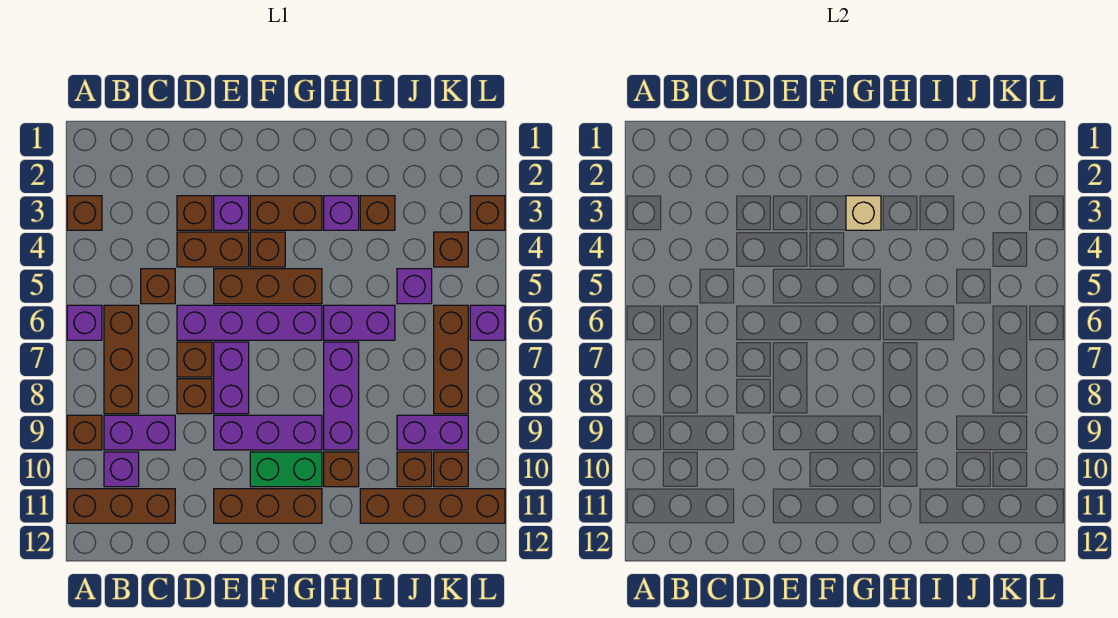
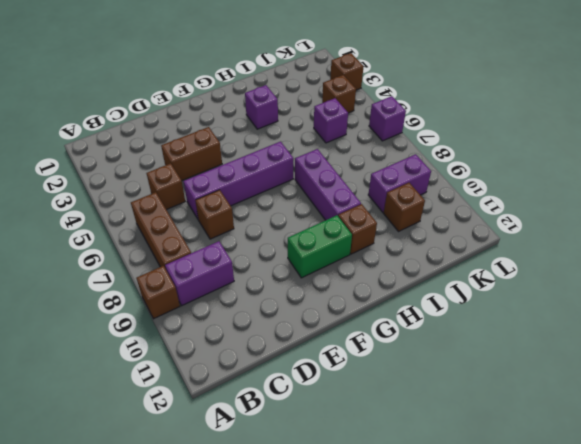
none -> brown brick A3 level 1
none -> purple brick A6 level 1
none -> brown brick A11:C11 level 1
none -> purple brick B10 level 1

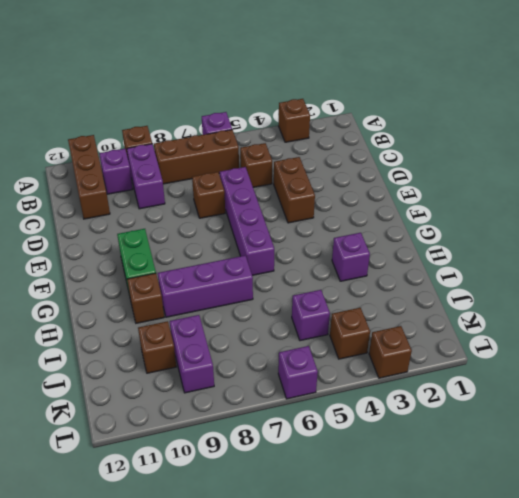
none -> brown brick D3 level 1
none -> brown brick D8 level 1
none -> purple brick E3 level 1
none -> brown brick E5:G5 level 1

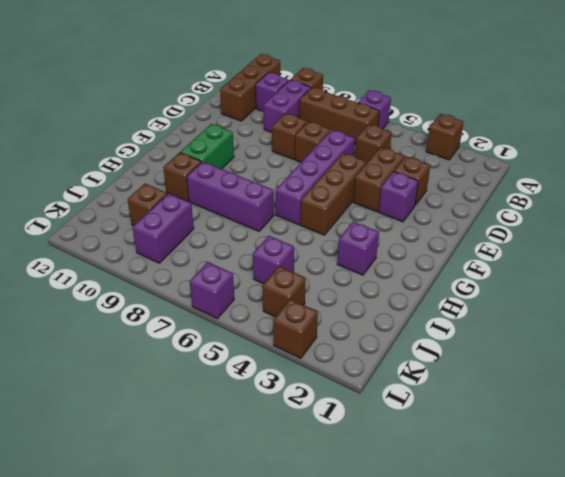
none -> purple brick E7:E8 level 1
none -> purple brick E9:G9 level 1
none -> brown brick E11:G11 level 1
none -> brown brick F3:G3 level 1

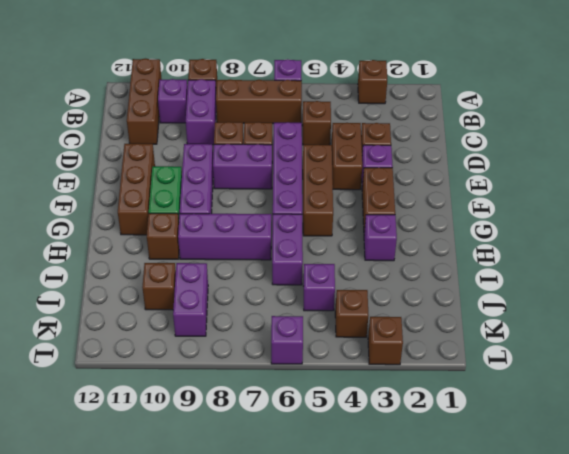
none -> brown brick F4 level 1
none -> brown brick I3 level 1
none -> brown brick I11:L11 level 1
none -> brown brick K6:K8 level 1

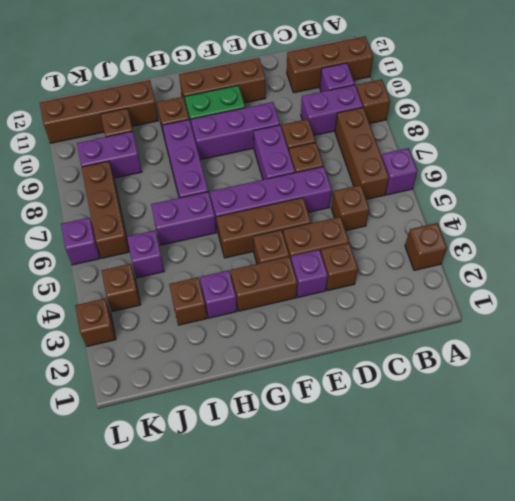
none -> brown brick K10 level 1
none -> tan brick G3 level 2

